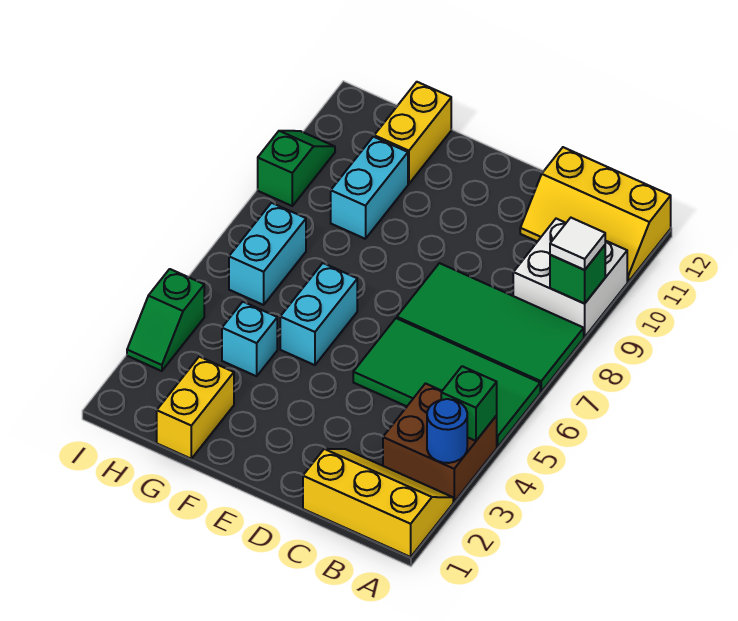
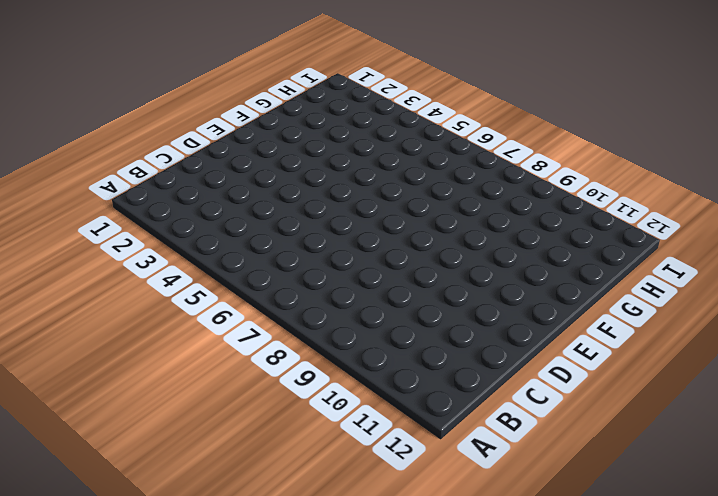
none -> yellow slope A1:C2 level 1 top 1
none -> brown brick A3:B4 level 1
none -> green tile A5:D6 level 1

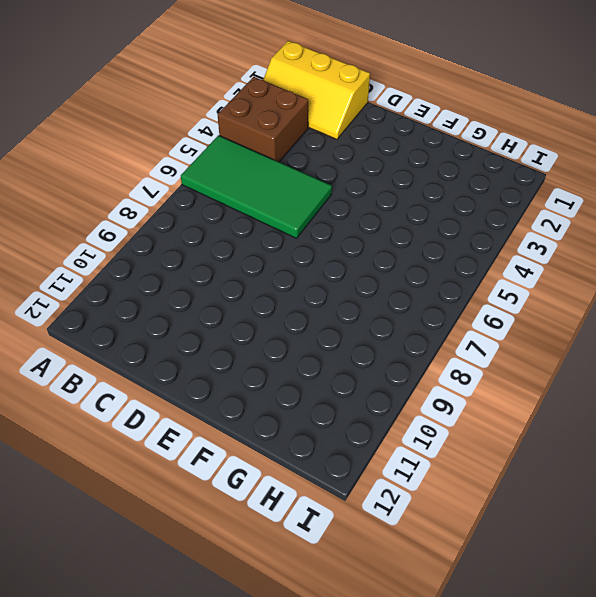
none -> green tile A7:D8 level 1
none -> white brick A9:B10 level 1
none -> yellow slope A11:C12 level 1 top 12

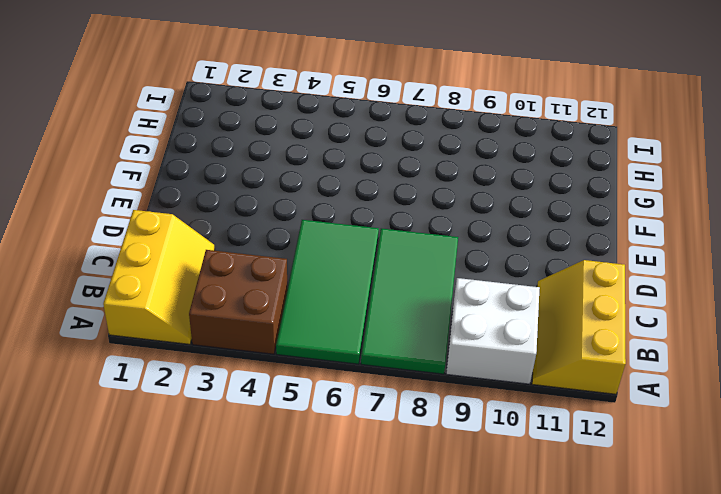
none -> cyan brick F5:F6 level 1
none -> yellow brick G1:G2 level 1
none -> cyan brick G4 level 1

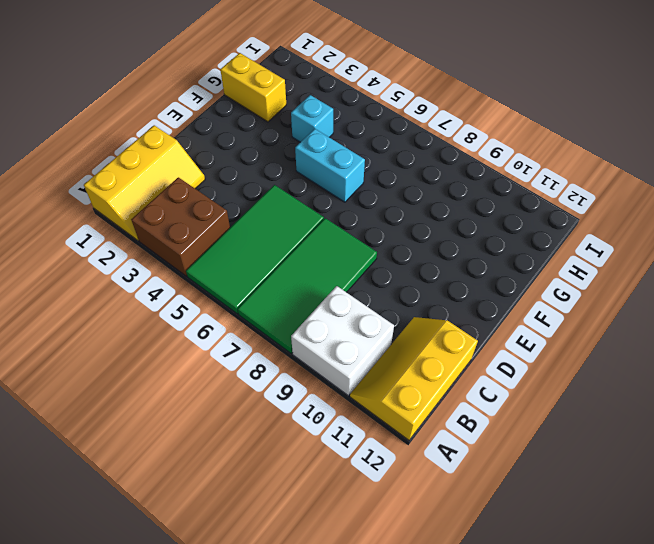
none -> cyan brick G9:G10 level 1
none -> yellow brick G11:G12 level 1
none -> cyan brick H6:H7 level 1

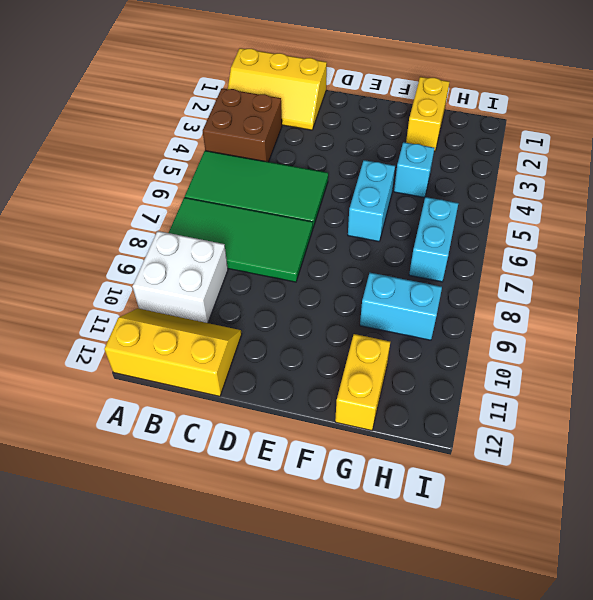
cyan brick G9:H9 level 1 -> cyan brick G9:G10 level 1
none -> green slope I3:I4 level 1 top 4
none -> green slope I9:I10 level 1 top 9
none -> blue round brick A3 level 2

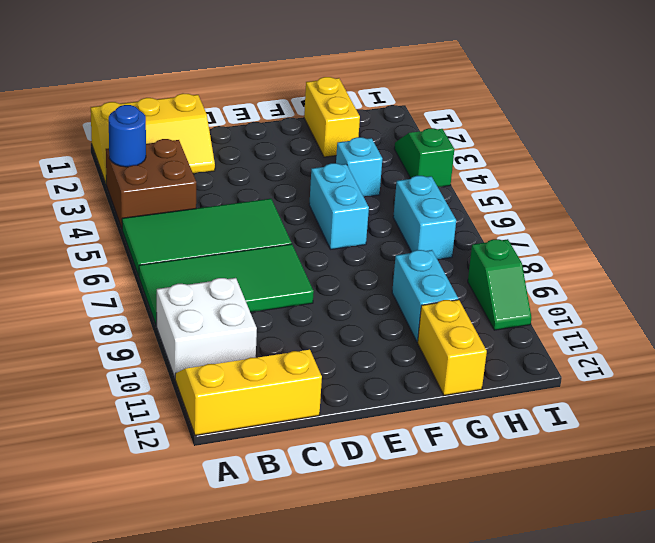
none -> green brick A4 level 2
none -> green brick A9 level 2
none -> white tile A9 level 3

